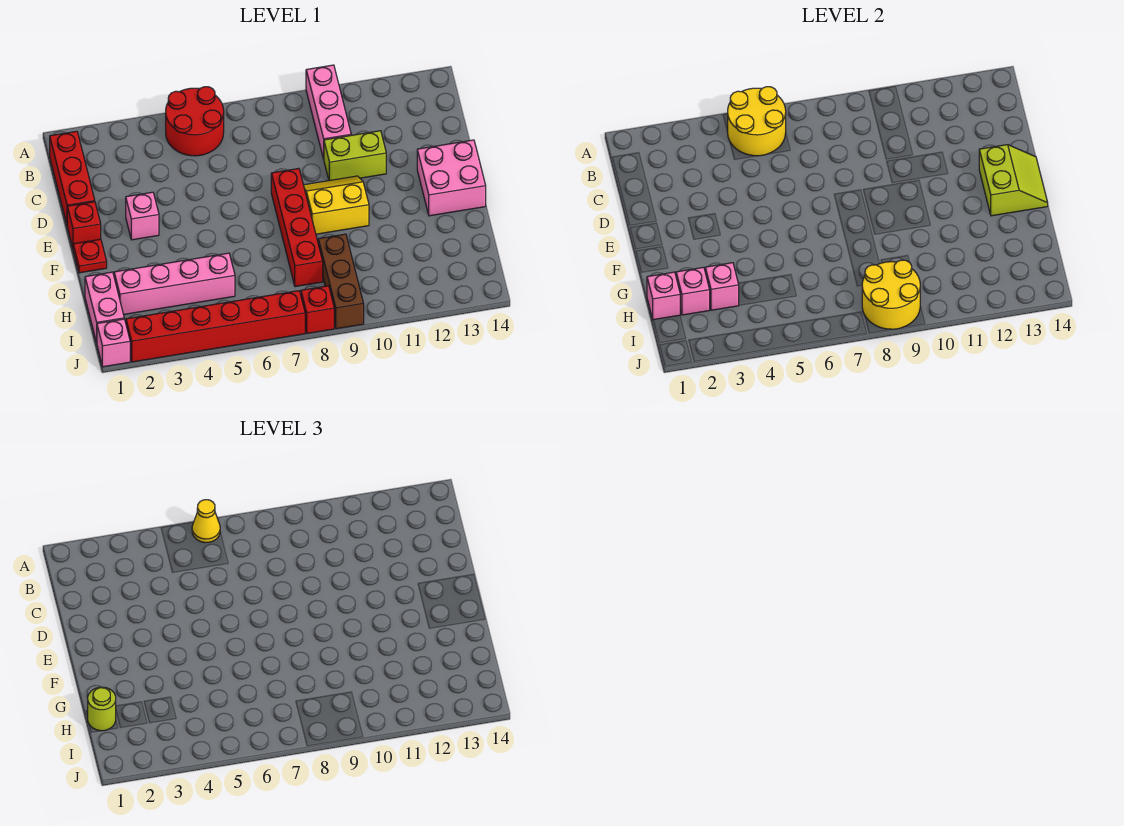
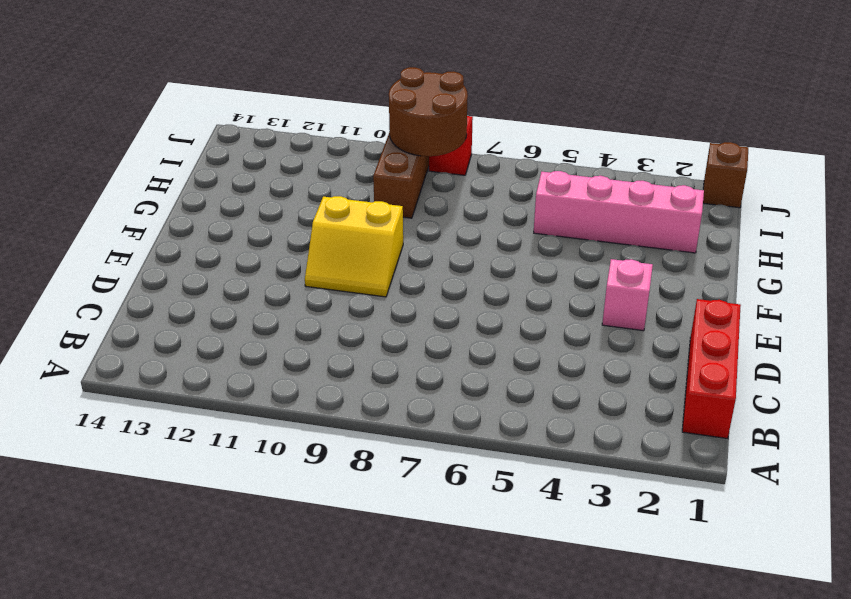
brown round brick I8:J9 level 2 -> yellow round brick I8:J9 level 2
brown brick J1 level 1 -> pink brick J1 level 1
none -> red round brick A5:B6 level 1
none -> pink brick A10:C10 level 1
none -> lime brick D10:D11 level 1

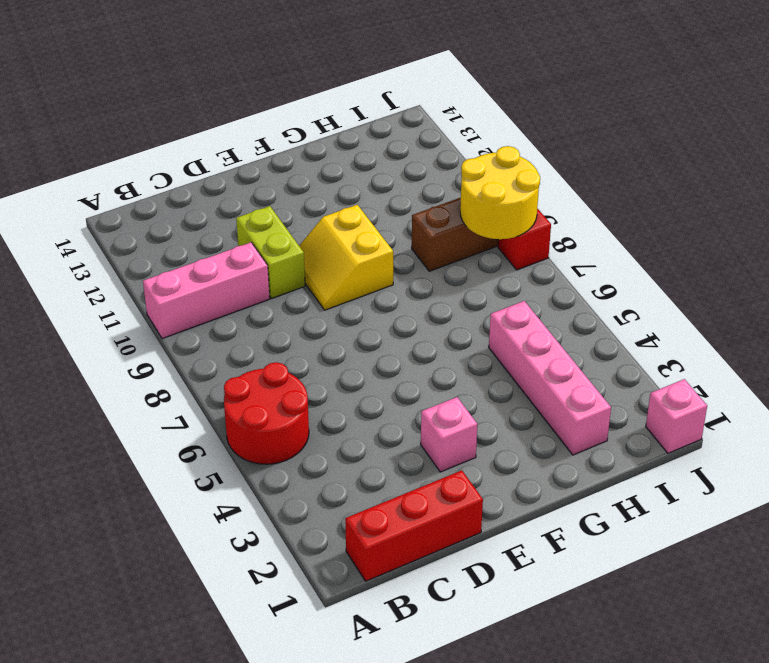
none -> red brick E1 level 1
none -> red brick E8:H8 level 1
none -> pink brick E13:F14 level 1

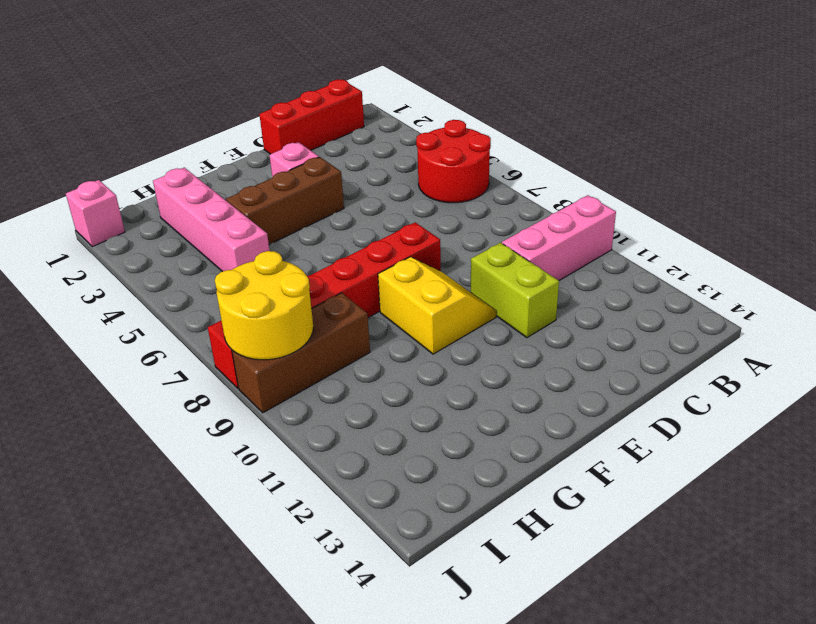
brown brick E4:G4 level 1 -> none
none -> red brick E1 level 1
none -> pink brick E13:F14 level 1
none -> red plate F1 level 1

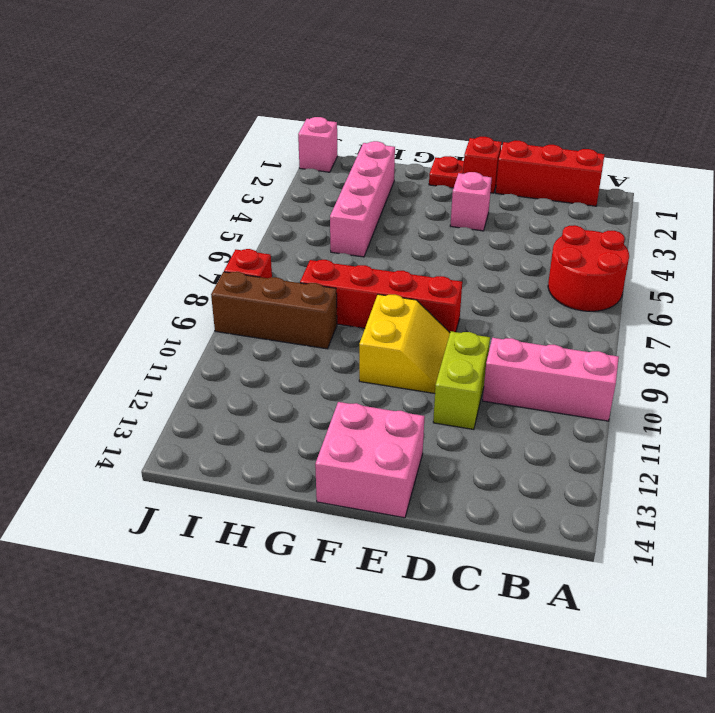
none -> pink brick H1:I1 level 1
none -> red brick J2:J7 level 1
none -> yellow round brick A5:B6 level 2

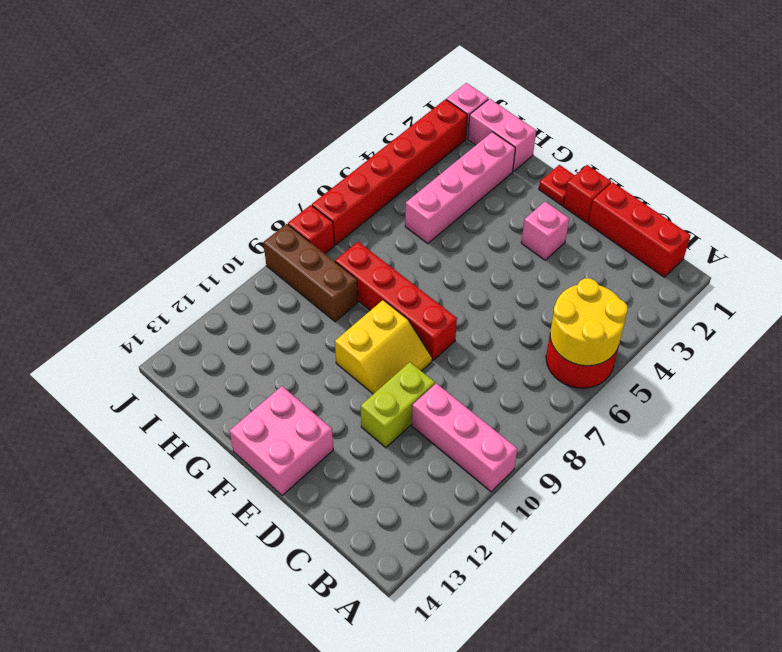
none -> lime slope E13:F14 level 2 top 13
none -> pink brick H1 level 2
none -> pink brick H2 level 2

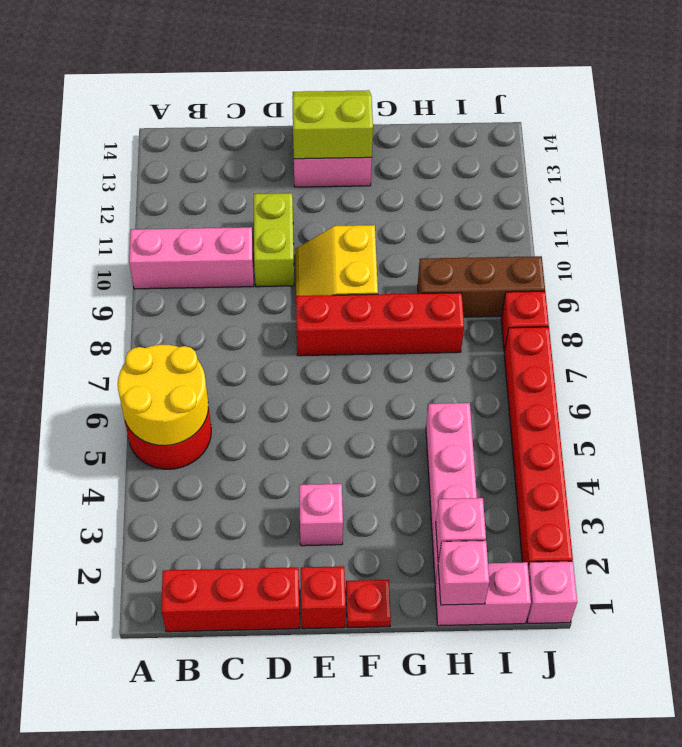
none -> pink brick H3 level 2
none -> yellow round brick I8:J9 level 2
none -> yellow cone A6 level 3

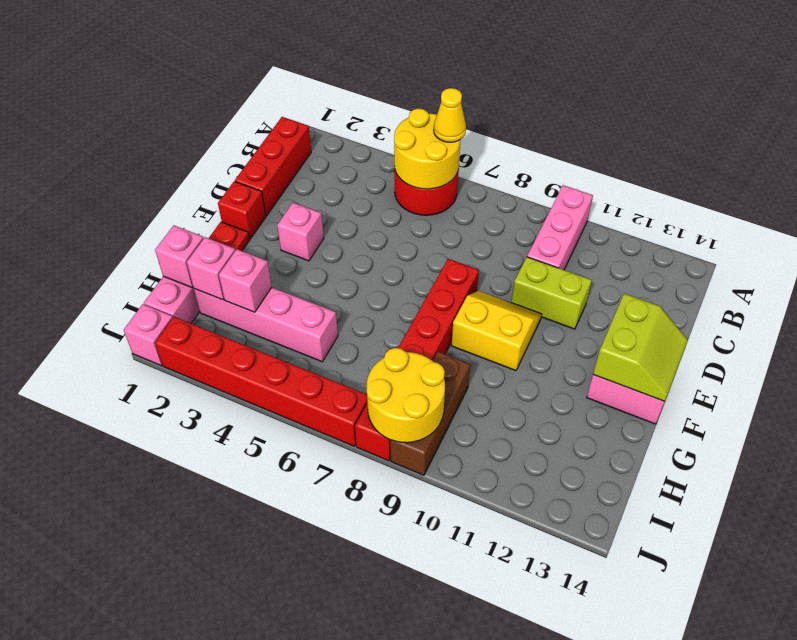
none -> lime round brick H1 level 3

